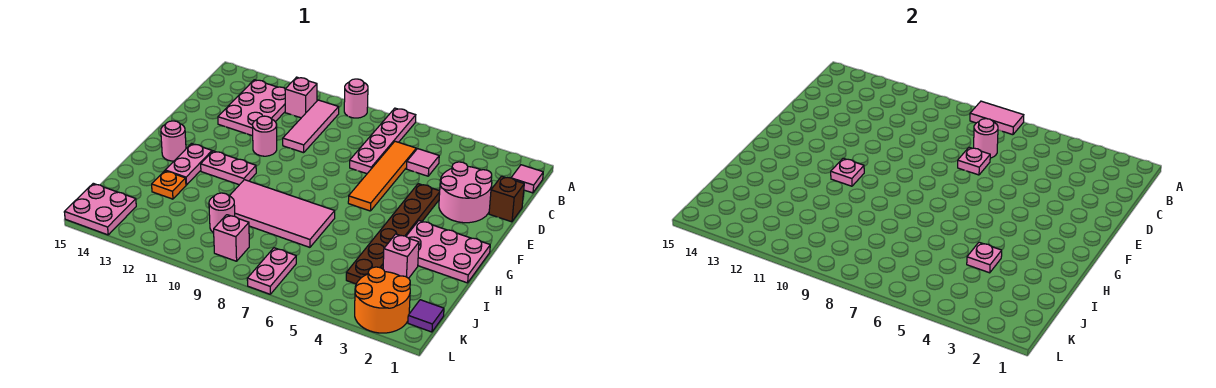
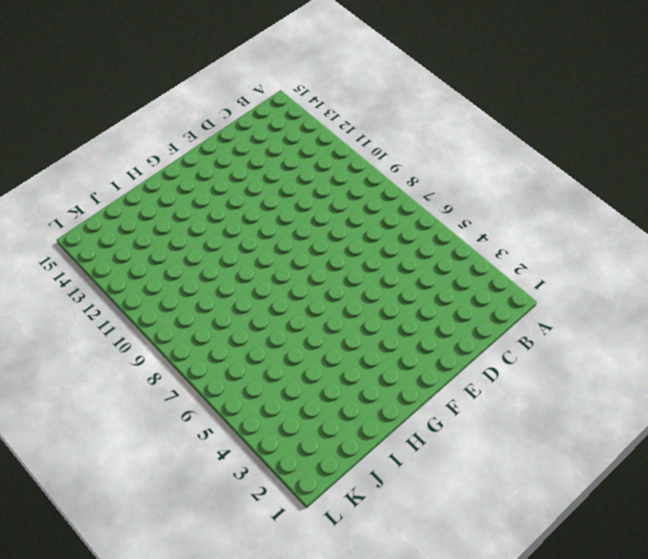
none -> pink plate A7:D7 level 1
none -> pink round brick A9 level 1
none -> pink tile B1 level 1
none -> pink tile B10:D10 level 1

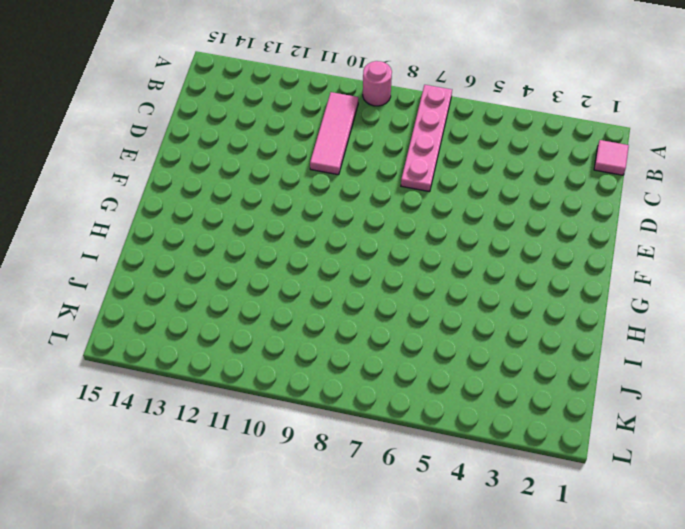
none -> pink brick B11 level 1
none -> pink plate B12:D13 level 1
none -> pink tile C5 level 1
none -> orange tile C6:F6 level 1

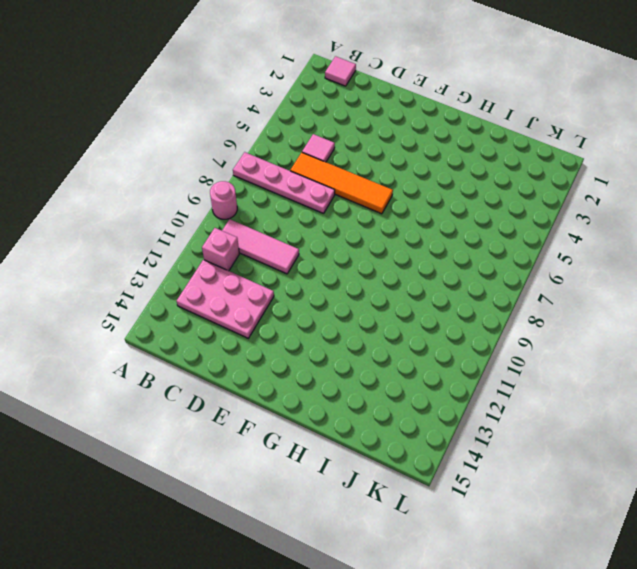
none -> brown brick D1 level 1
none -> pink round brick D2:E3 level 1
none -> brown plate E4:J4 level 1
none -> pink round brick E11 level 1

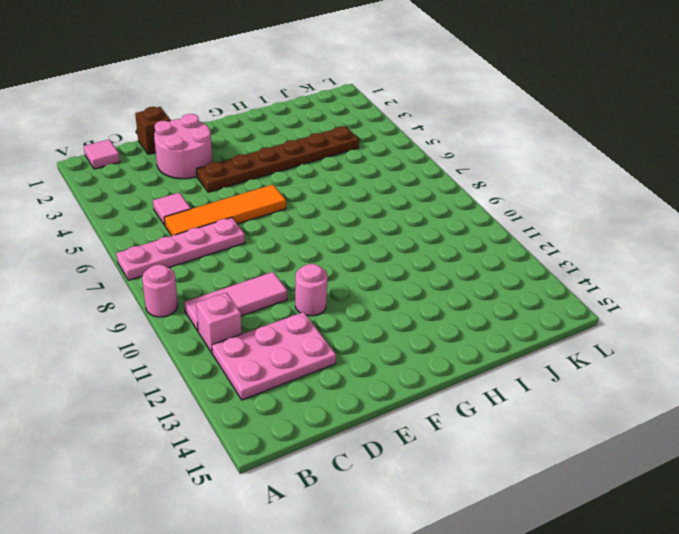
none -> pink plate G1:H3 level 1
none -> pink plate G11:G12 level 1
none -> pink plate G13:H13 level 1
none -> pink round brick G14 level 1

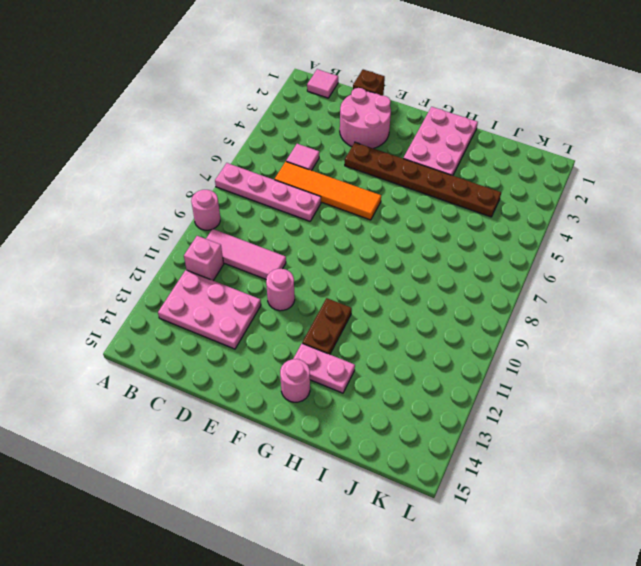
brown plate G11:G12 level 1 -> pink plate G11:G12 level 1
none -> pink tile H7:I10 level 1
none -> pink brick I3 level 1
none -> orange plate I13 level 1
none -> pink round brick J10 level 1

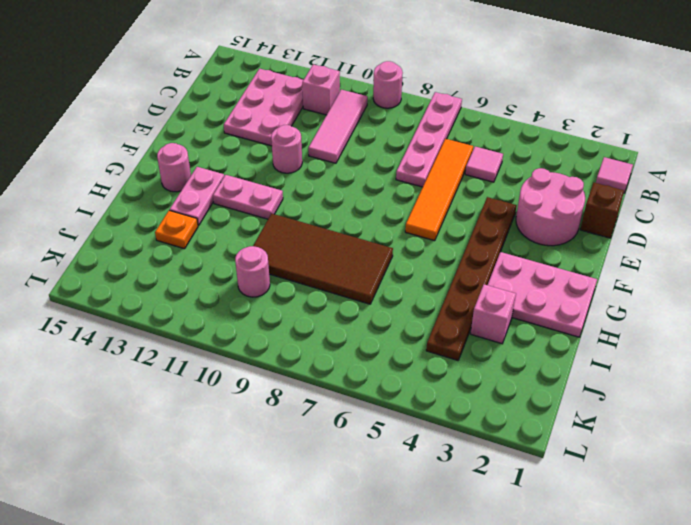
brown tile H7:I10 level 1 -> pink tile H7:I10 level 1
none -> purple tile K1 level 1
none -> orange round brick K2:L3 level 1
none -> pink plate K7:L7 level 1
none -> pink brick K9 level 1

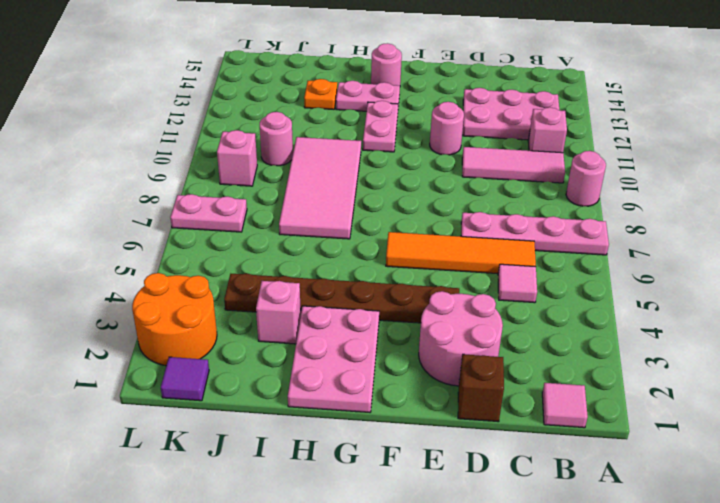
none -> pink plate K14:L15 level 1
none -> pink tile A7:A8 level 2
none -> pink round brick C7 level 2
none -> pink plate D7 level 2

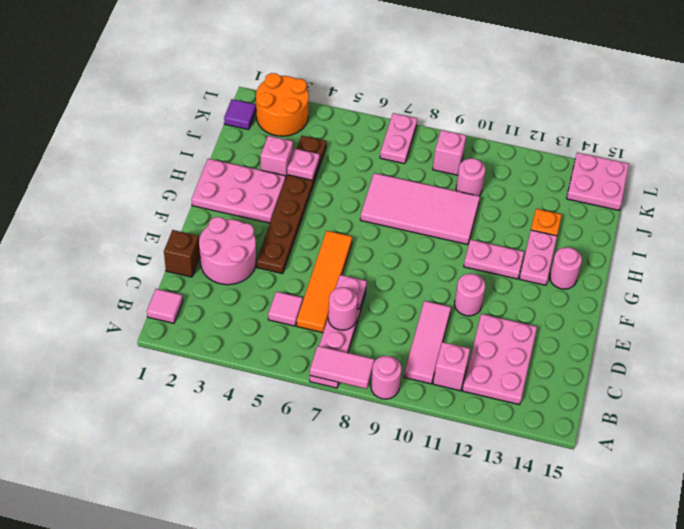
none -> pink plate G11 level 2

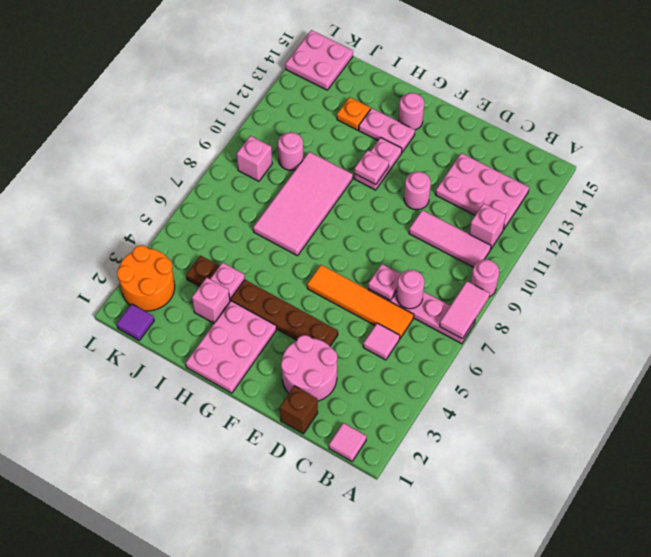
none -> pink plate K7:L7 level 1

